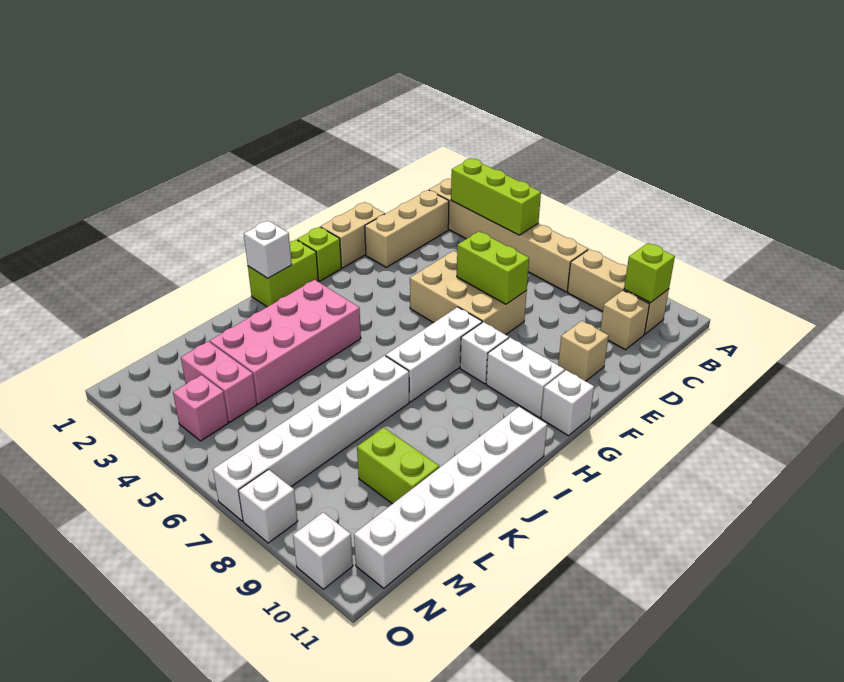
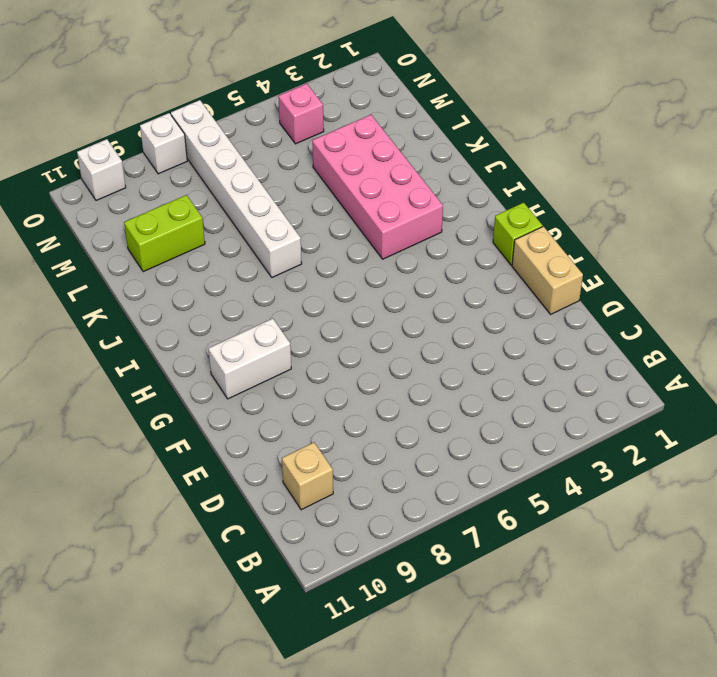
none -> tan brick B2:B7 level 1
none -> tan brick B8:B10 level 1
none -> tan brick C2:E2 level 1

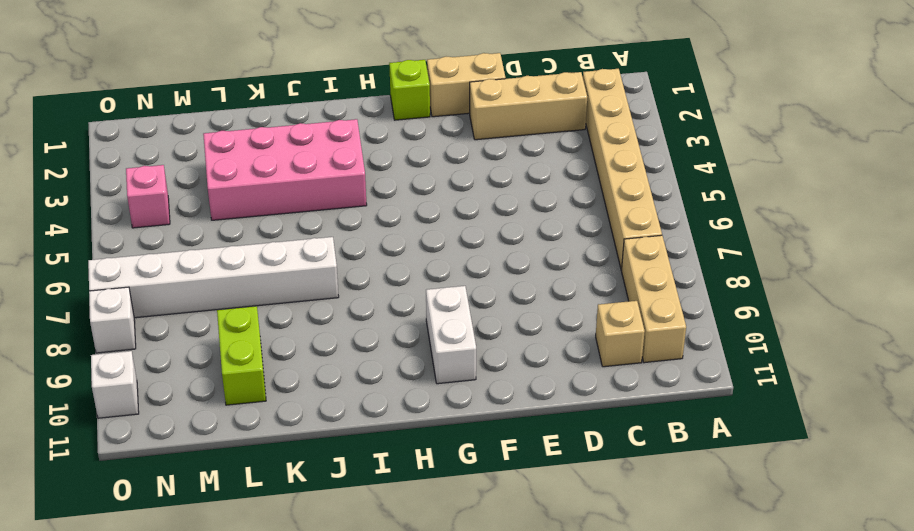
none -> tan brick E5:F7 level 1
none -> tan brick E10 level 1
none -> white brick G7:I7 level 1

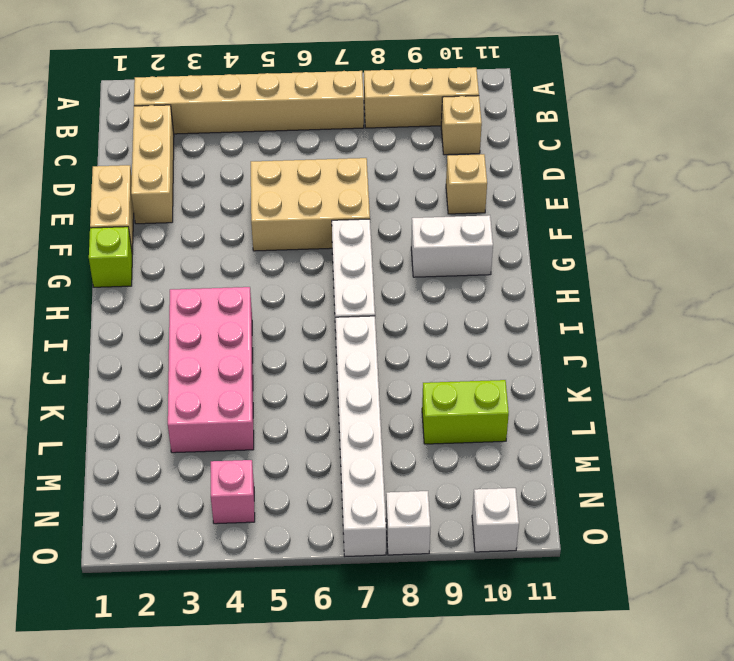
none -> white brick G8 level 1
none -> white brick G11 level 1
none -> lime brick H1:I1 level 1

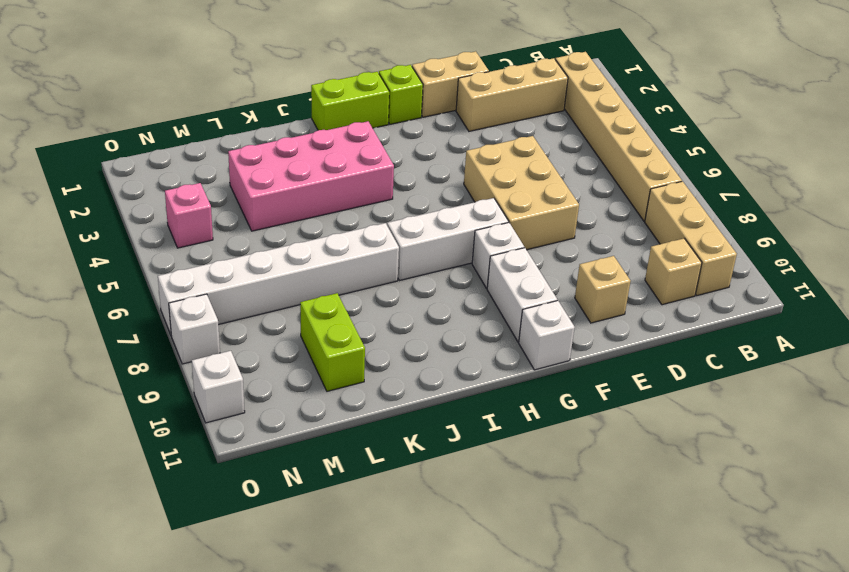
none -> white brick I11:N11 level 1
none -> pink brick M3:M4 level 1
none -> lime brick B3:B5 level 2

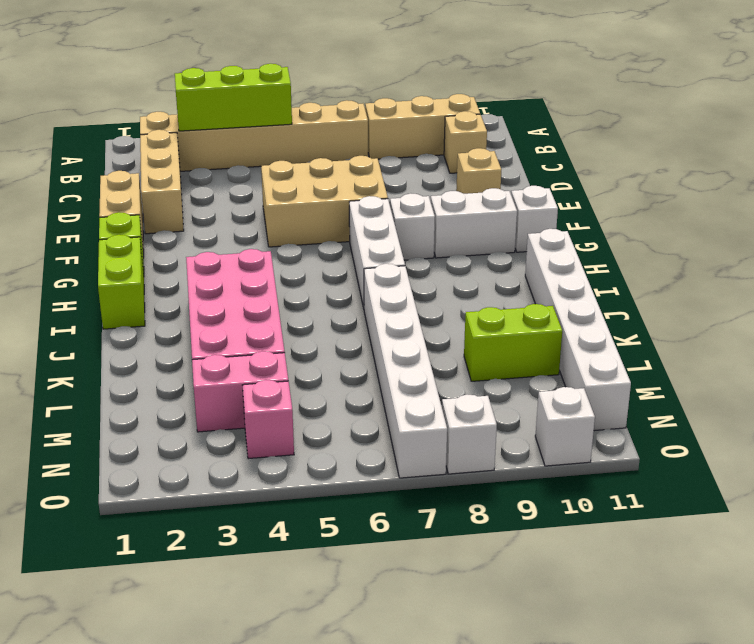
none -> lime brick B10 level 2
none -> lime brick E6:E7 level 2
none -> white brick I1 level 2

